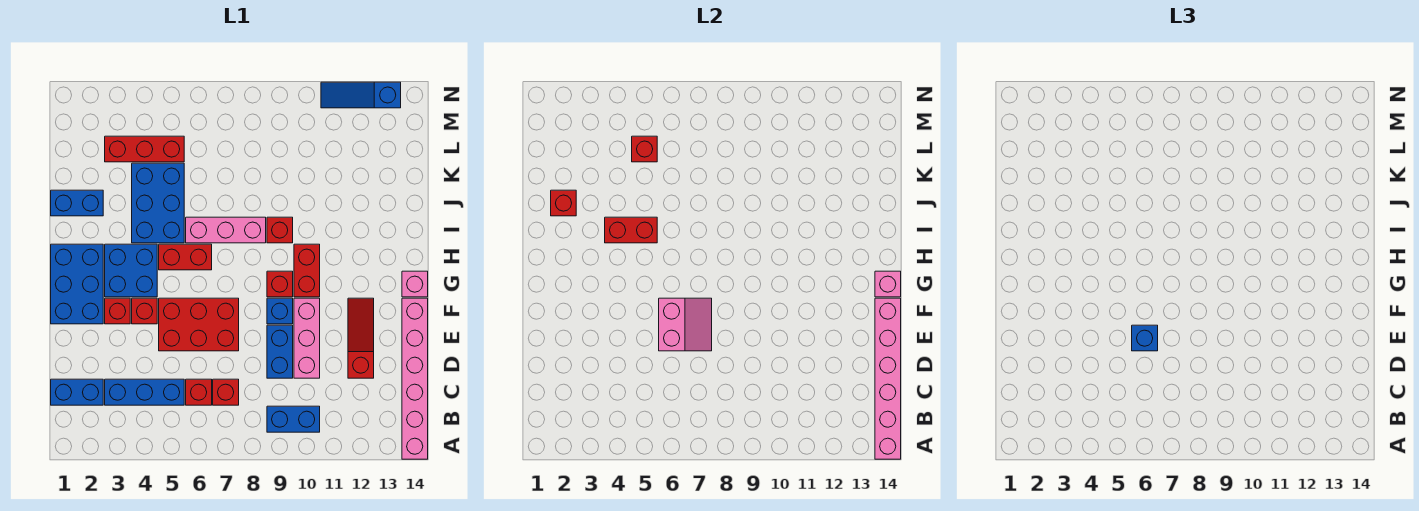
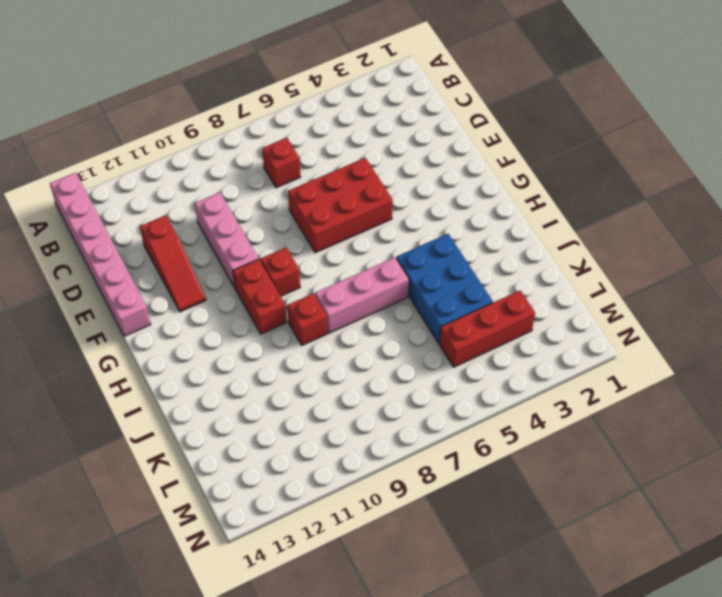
none -> blue brick B9:B10 level 1
none -> blue brick C1:C2 level 1
none -> blue brick C3:C5 level 1
none -> red brick C6 level 1

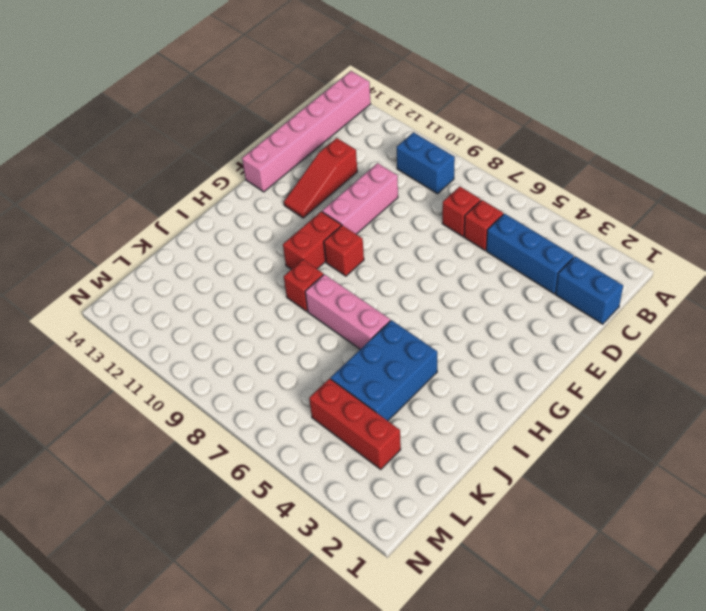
none -> blue brick D9:E9 level 1
none -> red brick E5:F7 level 1
none -> blue brick F1:H2 level 1
none -> red brick F3 level 1

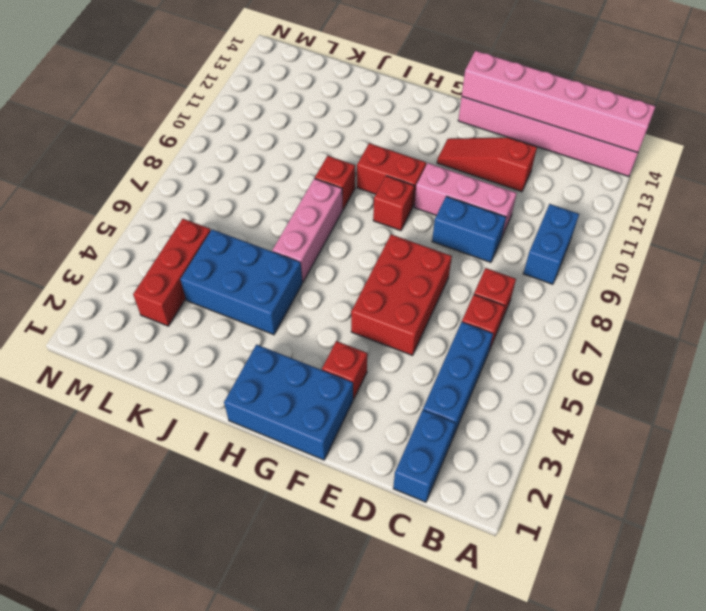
none -> red brick F4 level 1
none -> blue brick F9 level 1
none -> blue brick G3:H4 level 1
none -> pink brick G14 level 1

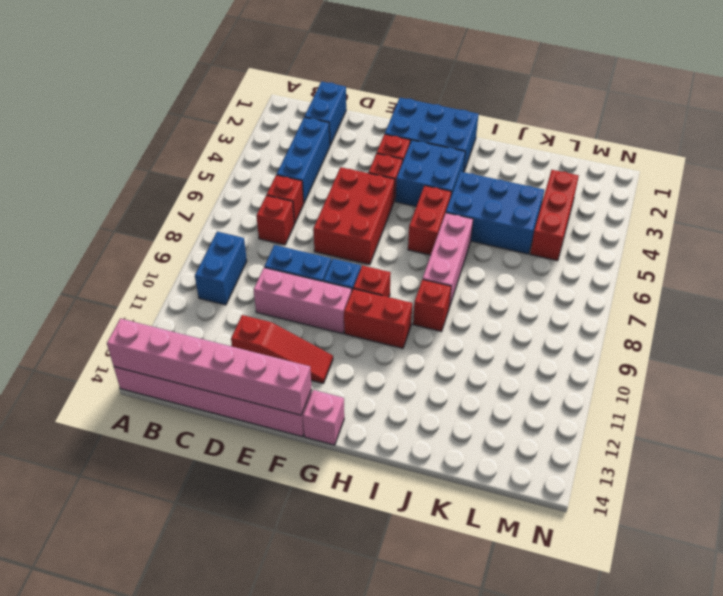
none -> blue brick J1:J2 level 1
none -> blue slope N11:N13 level 1 top 13
none -> pink slope E6:F7 level 2 top 6
none -> pink brick G14 level 2

